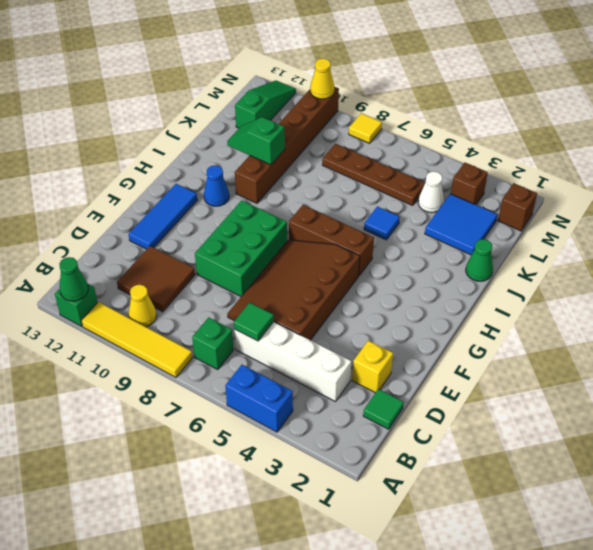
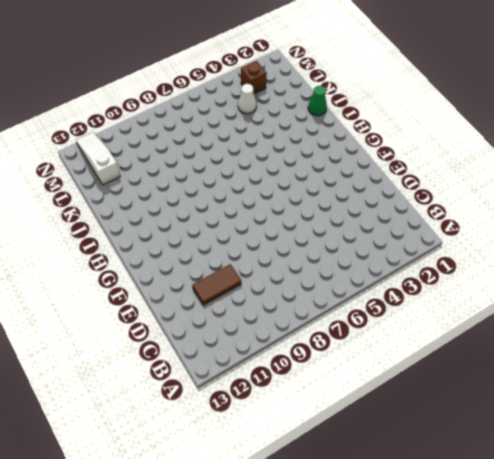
brown tile D10:D11 level 1 -> brown tile C10:D11 level 1
white slope L12:N12 level 1 top L -> green slope L12:N12 level 1 top L
none -> blue brick A4:A5 level 1
none -> yellow tile A8:A11 level 1
none -> green brick A12 level 1

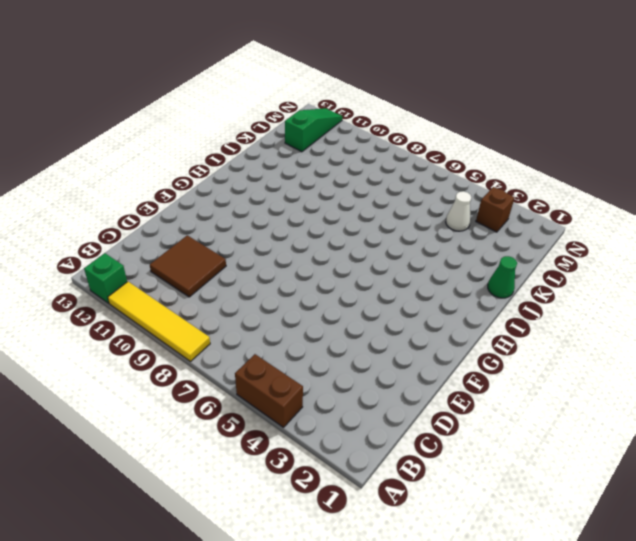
brown brick A4:A5 level 1 -> blue brick A4:A5 level 1
none -> green brick B7 level 1
none -> yellow cone B10 level 1
none -> green tile C1 level 1

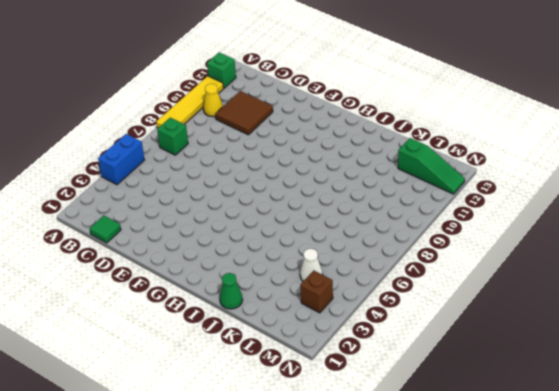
none -> white brick C3:C6 level 1
none -> yellow brick D2 level 1
none -> brown slope D5:G7 level 1 top 5

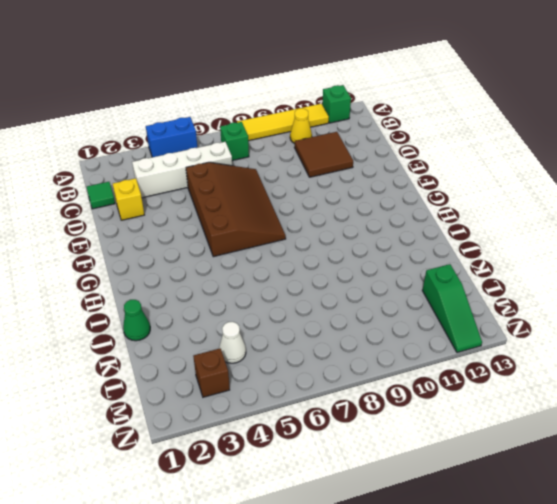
none -> green brick E8:G9 level 1
none -> blue tile E12:G12 level 1
none -> brown brick H5:H7 level 1

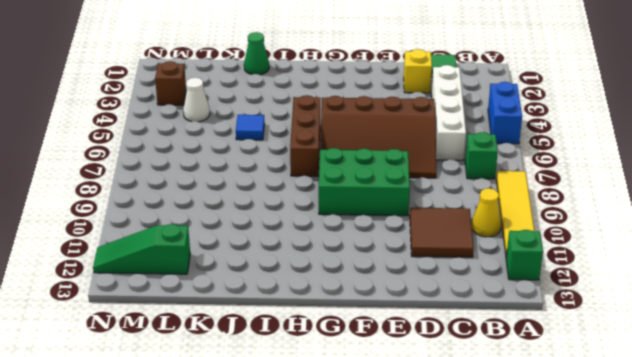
none -> blue tile E12:G12 level 1
none -> blue cone H11 level 1
none -> brown brick I10:N10 level 1

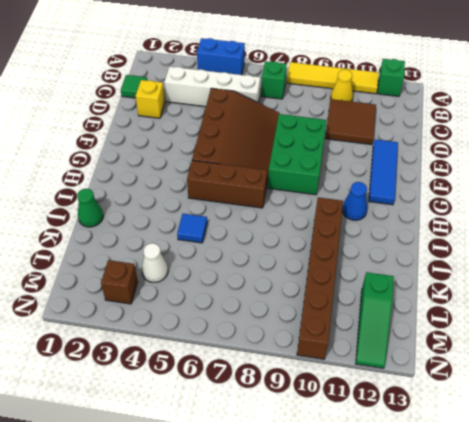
none -> blue tile K2:L3 level 1
none -> brown plate L5:L8 level 1
none -> brown brick M1 level 1

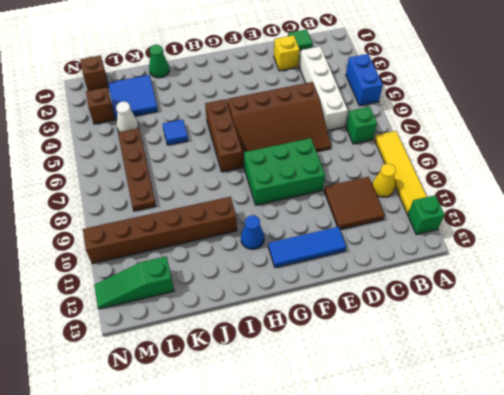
none -> yellow tile N8 level 1
none -> green cone A12 level 2
none -> green tile C6 level 2

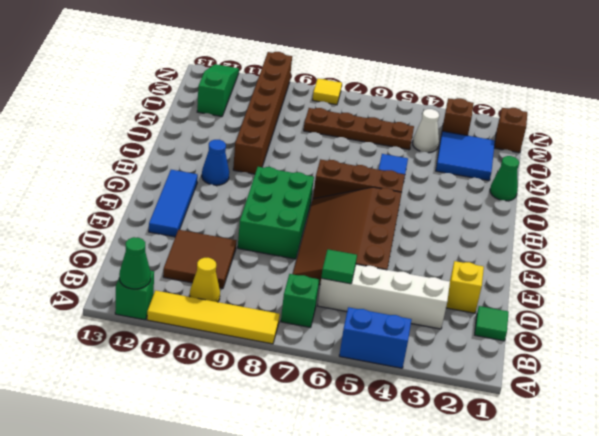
none -> green slope J10:J11 level 2 top 10
none -> yellow cone N10 level 2

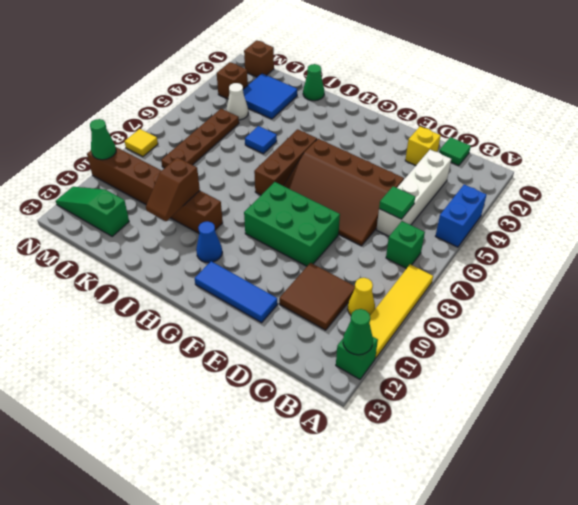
brown slope J10:J11 level 2 top 10 -> green slope J10:J11 level 2 top 10
green cone N10 level 2 -> yellow cone N10 level 2

